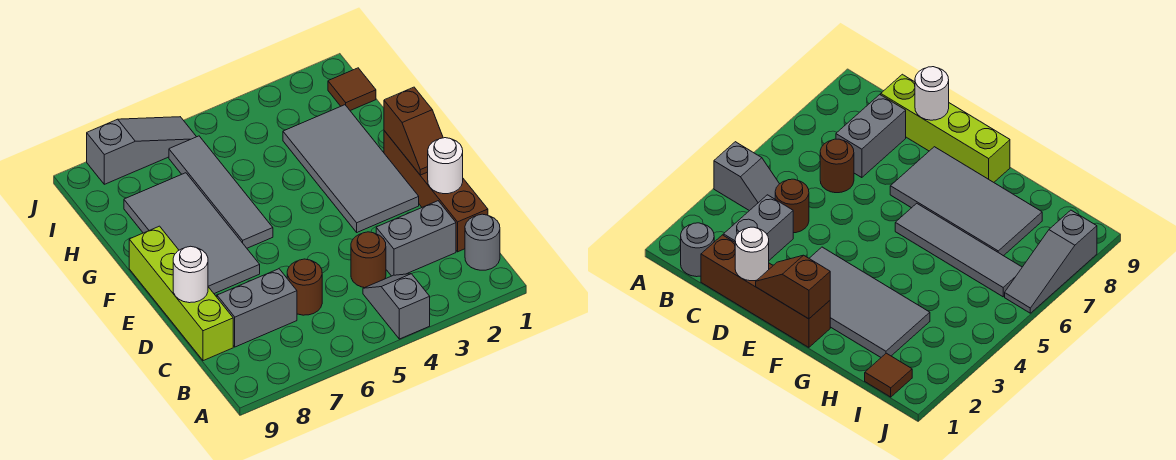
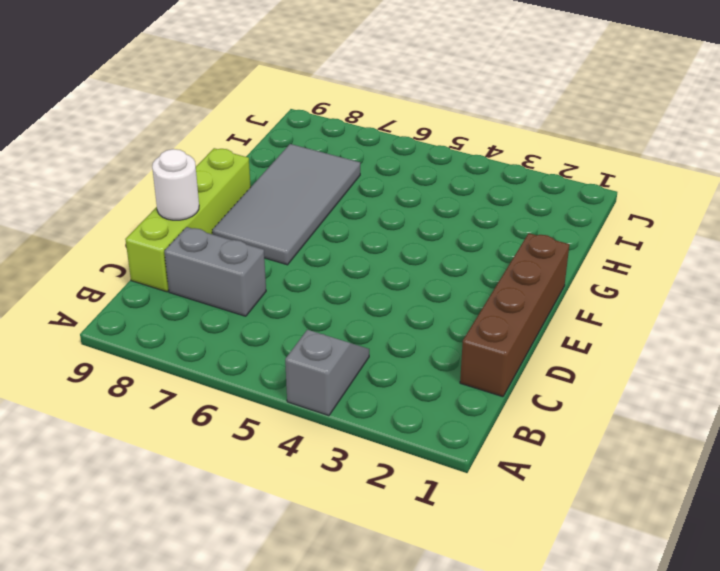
none -> grey round brick B1 level 1
none -> grey brick C2:C3 level 1
none -> brown round brick C4 level 1

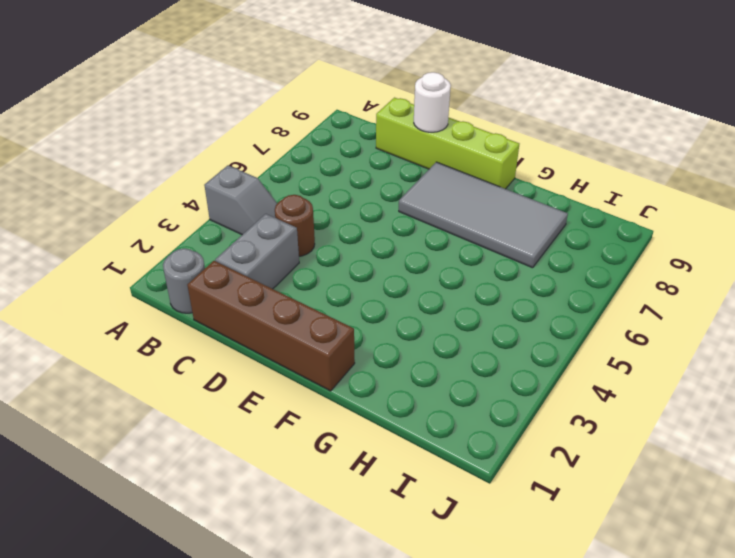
none -> brown round brick C6 level 1
none -> grey brick C7:C8 level 1
none -> grey tile E2:H3 level 1

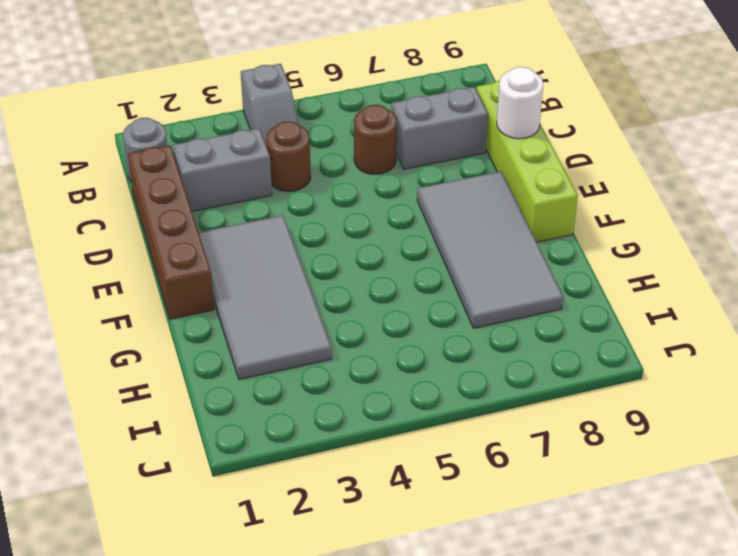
none -> grey tile F6:I6 level 1
none -> brown tile I1 level 1
none -> grey slope J6:J8 level 1 top 8

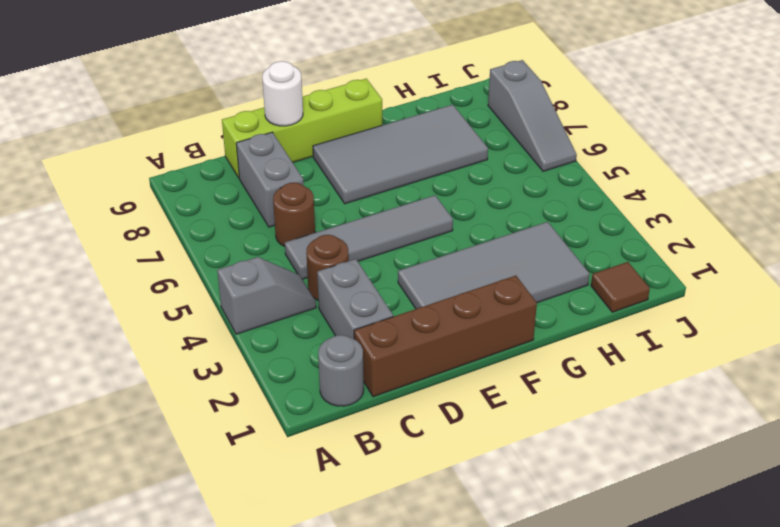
grey tile C5:F5 level 1 -> grey tile F6:I6 level 1
none -> white round brick D1 level 2
none -> brown slope E1:F1 level 2 top F

